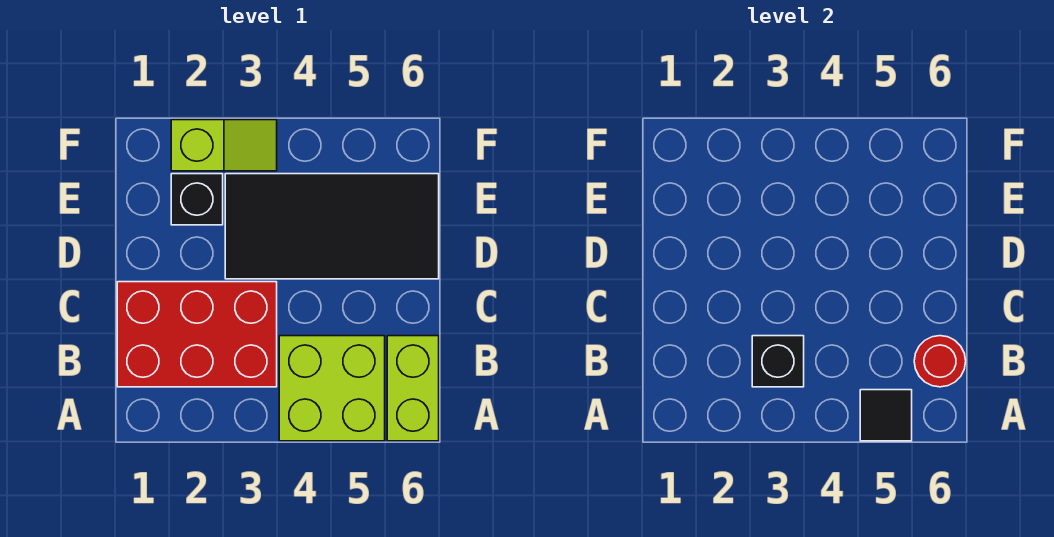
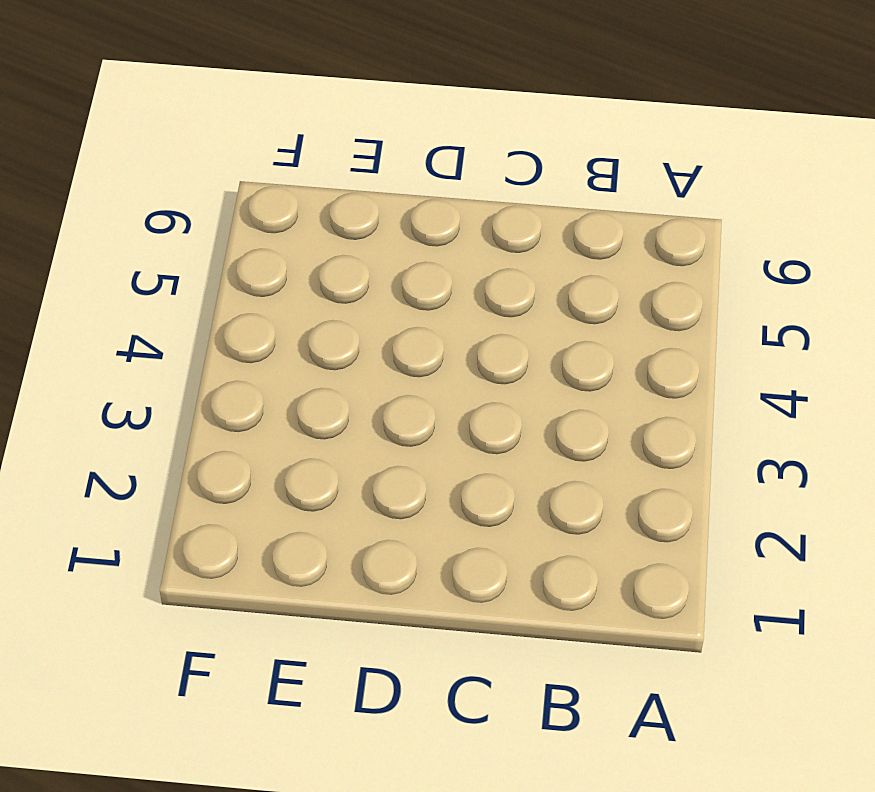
none -> lime brick A4:B5 level 1
none -> lime brick A6:B6 level 1

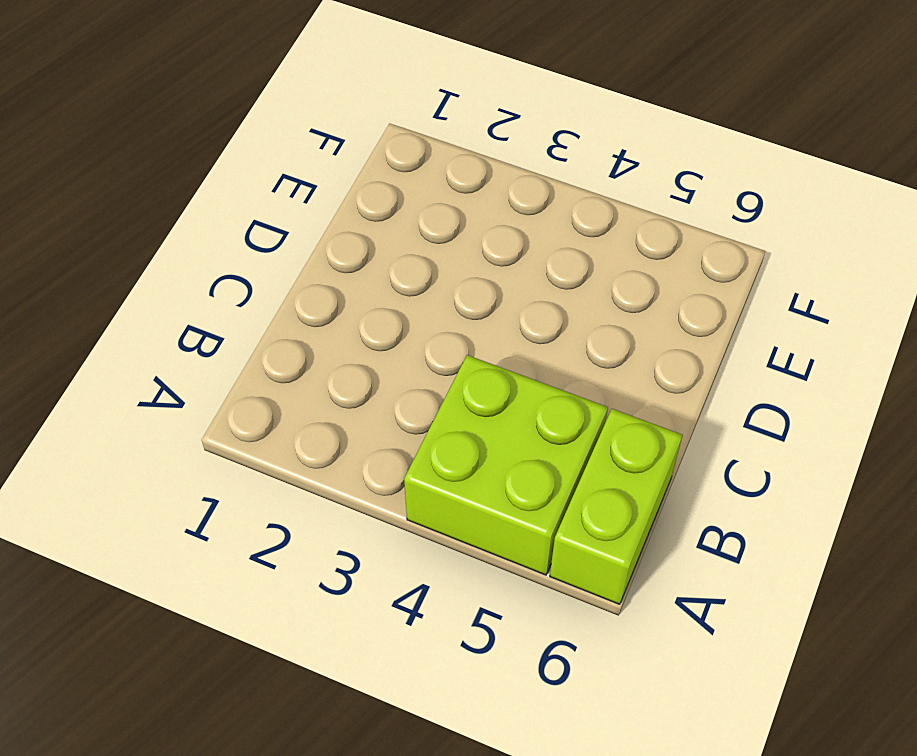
none -> red brick B1:C3 level 1
none -> black tile D3:E6 level 1

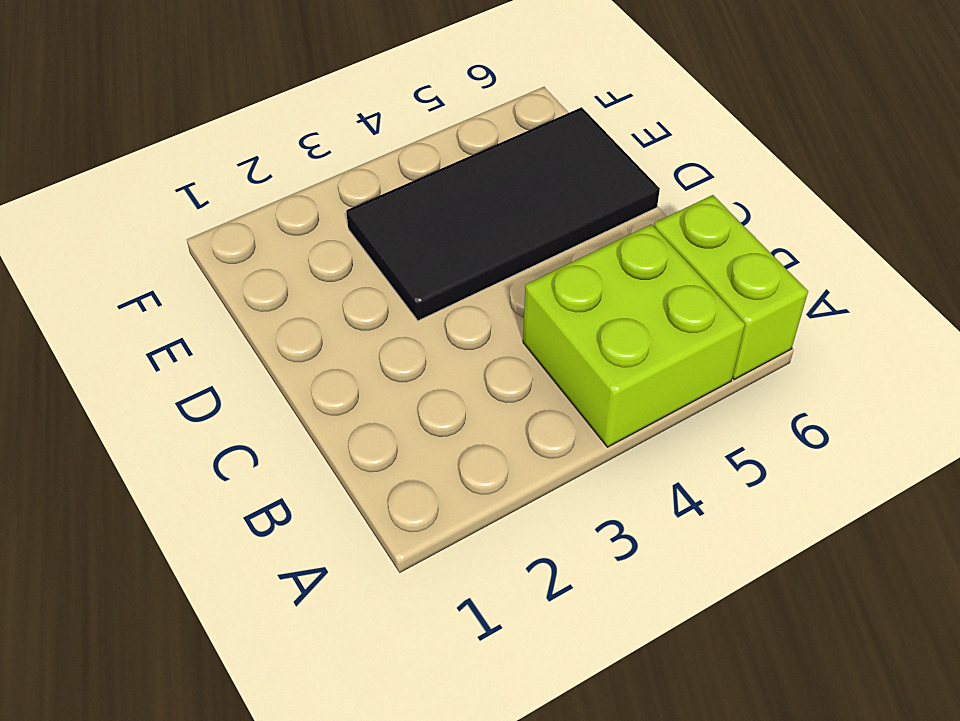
none -> red brick B1:C3 level 1
none -> black brick E2 level 1

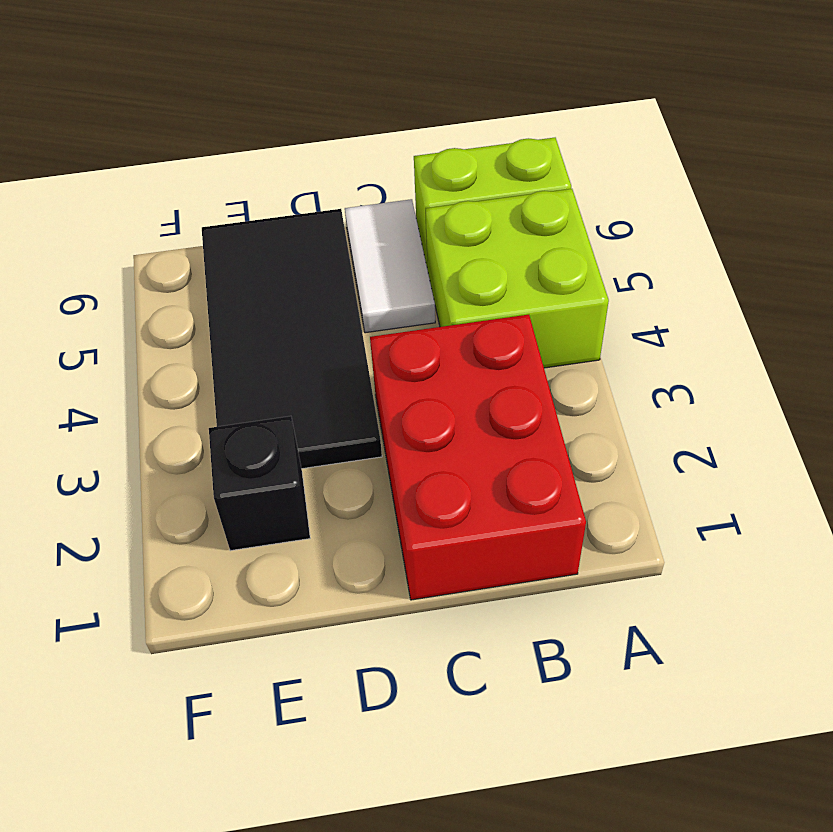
white tile C5:C6 level 1 -> none
none -> lime slope F2:F3 level 1 top 2
none -> black tile A5 level 2

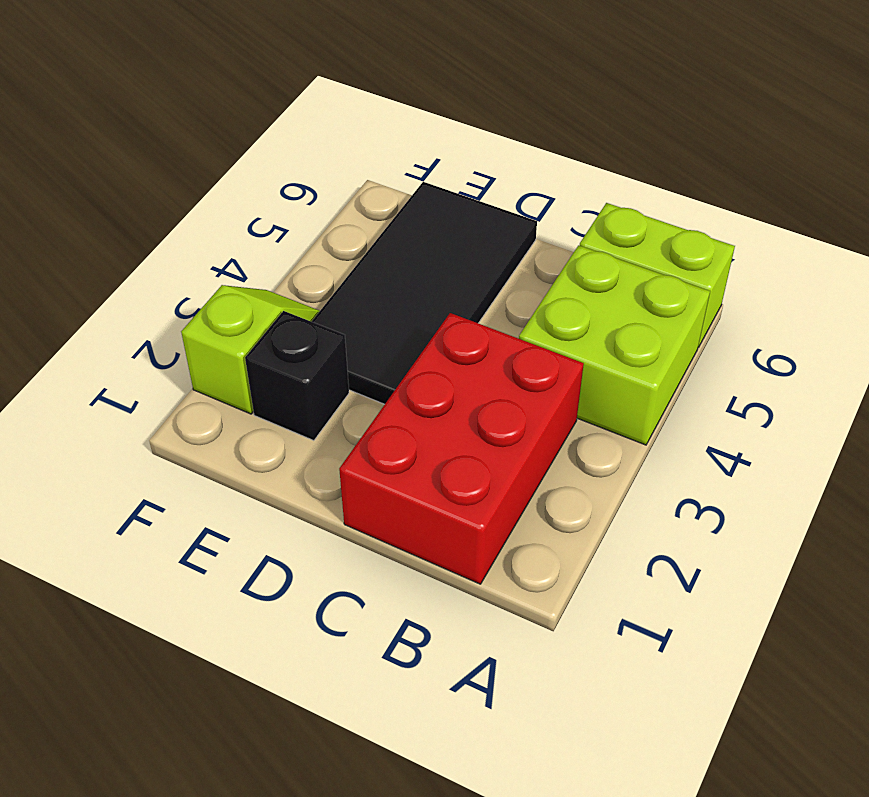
none -> black tile A5 level 2
none -> black brick B3 level 2

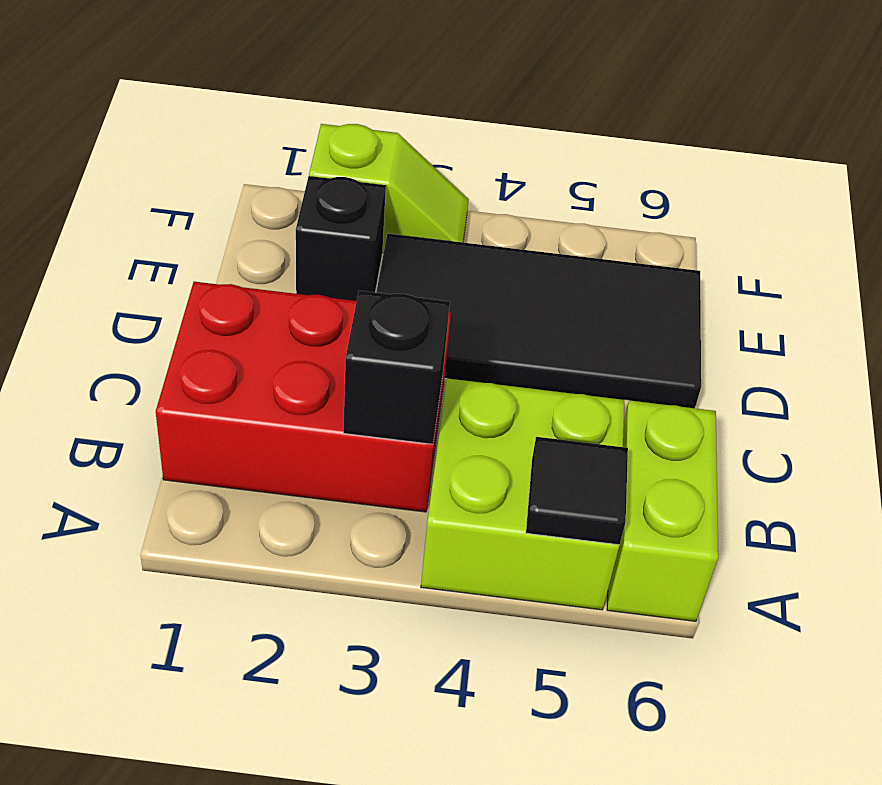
none -> red round brick B6 level 2

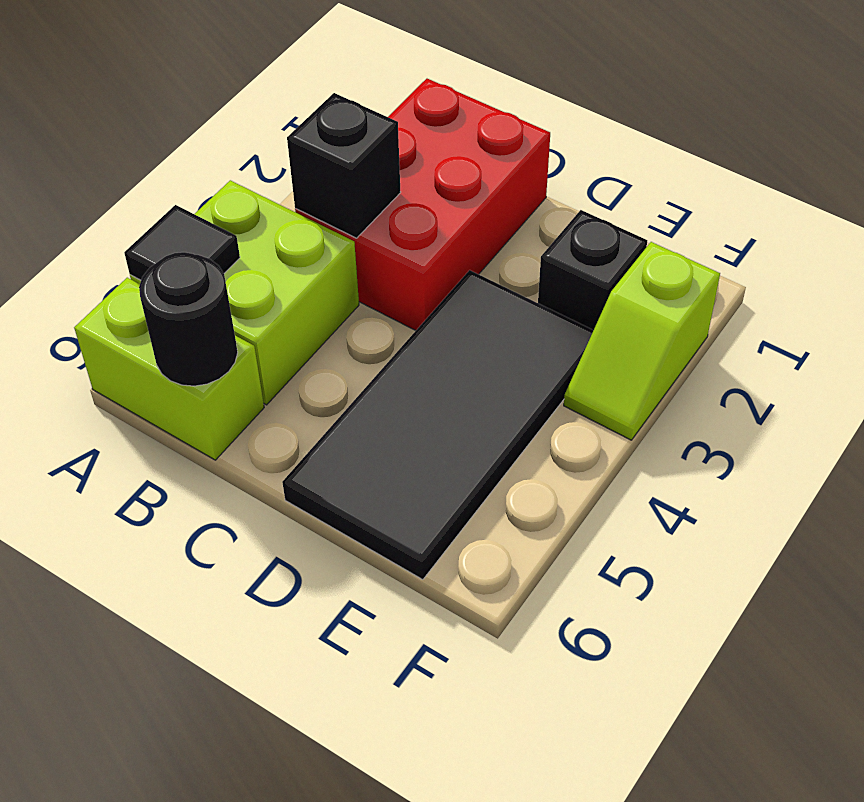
black round brick B6 level 2 -> red round brick B6 level 2

